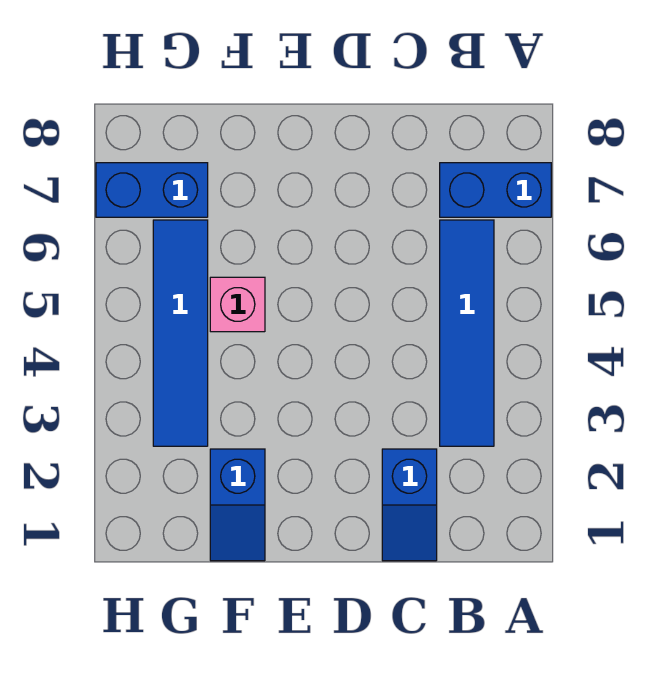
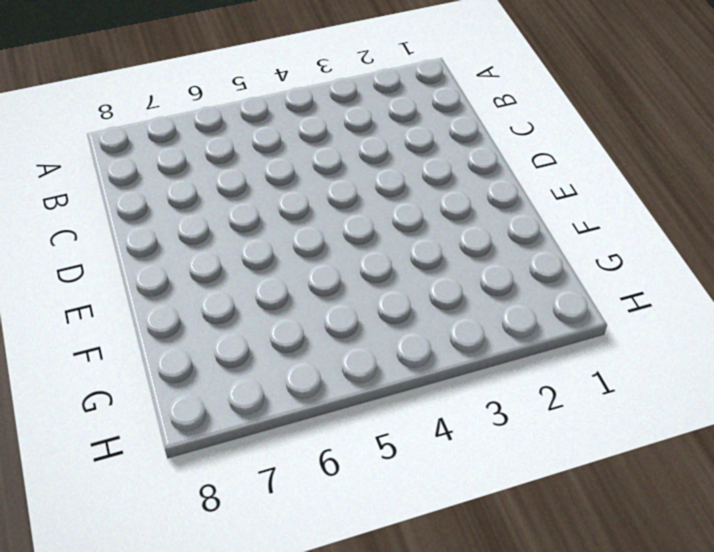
none -> blue brick A7:B7 level 1
none -> blue tile B3:B6 level 1

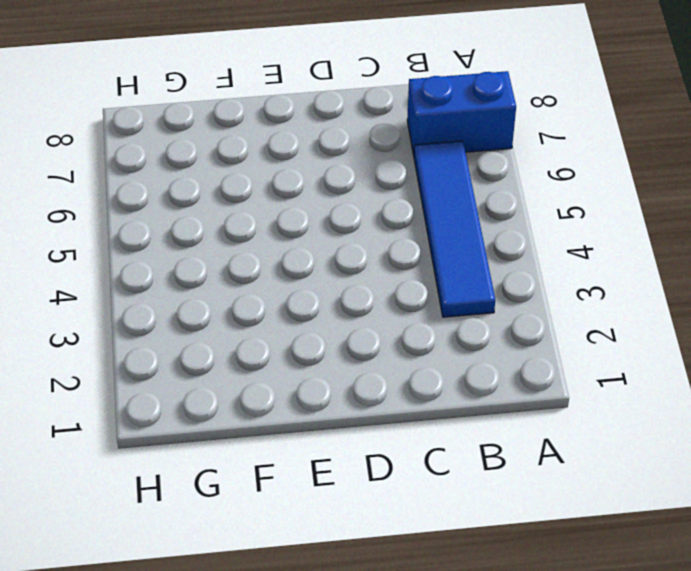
none -> blue slope C1:C2 level 1 top 2
none -> blue slope F1:F2 level 1 top 2

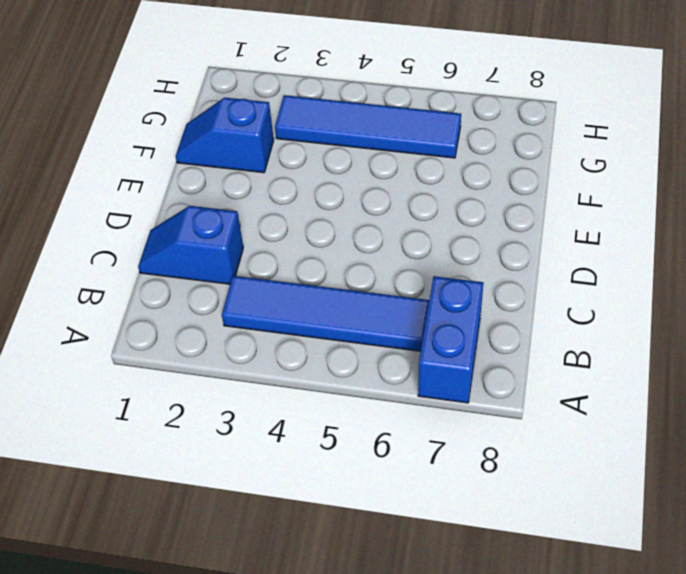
none -> pink brick F5 level 1
none -> blue brick G7:H7 level 1

